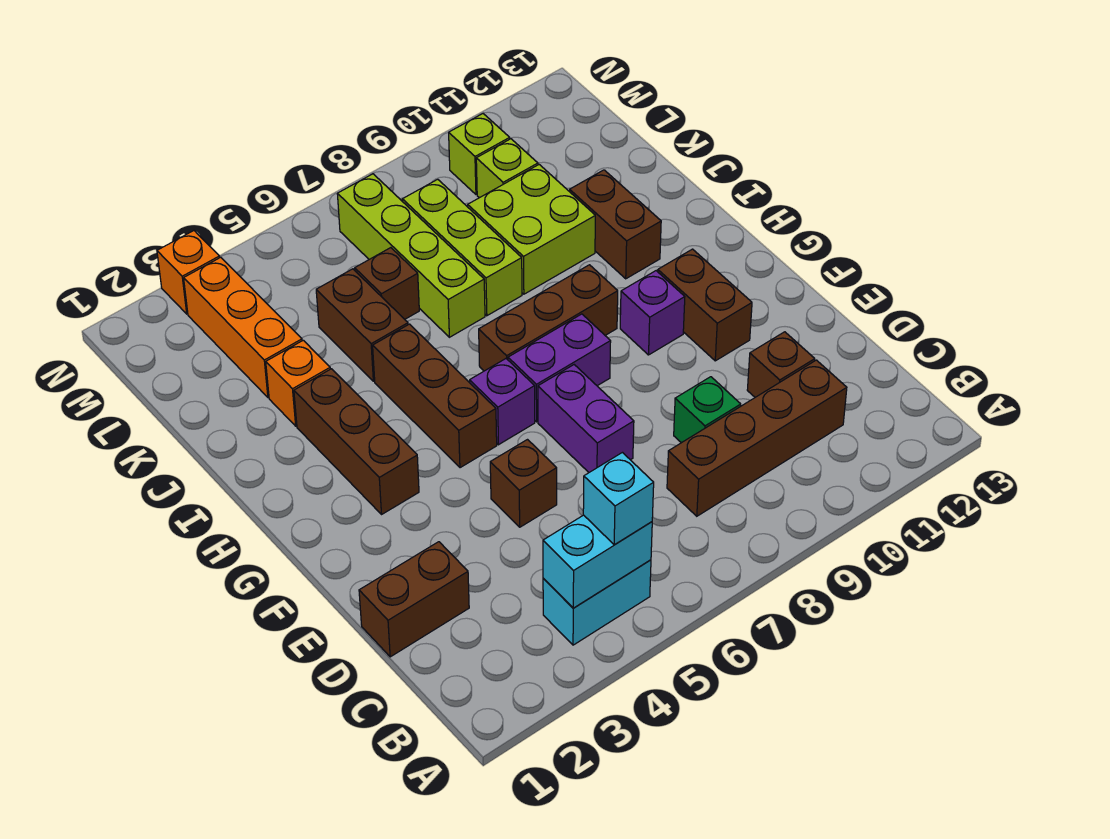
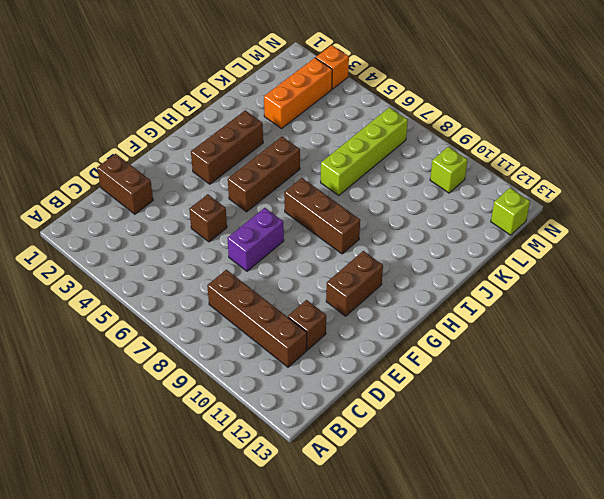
lime brick M13 level 1 -> lime brick L10 level 1
none -> cyan brick B4:B5 level 1
none -> green brick D9 level 1
none -> purple brick G6 level 1

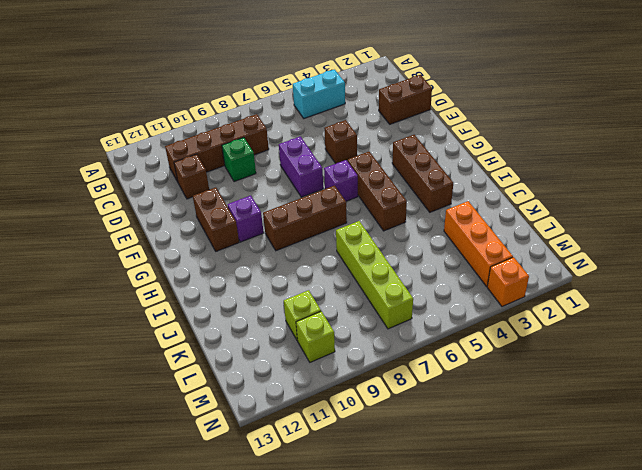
none -> purple brick G7:G8 level 1
none -> brown brick I11:J11 level 1
none -> orange brick J3 level 1

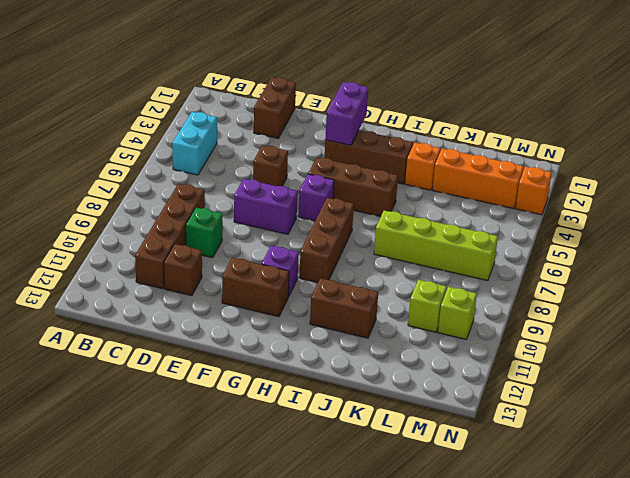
purple brick G2:G3 level 2 -> purple brick G7:G8 level 1
none -> brown brick J5:K5 level 1
none -> lime brick J8:L8 level 1
none -> lime brick J9:K10 level 1

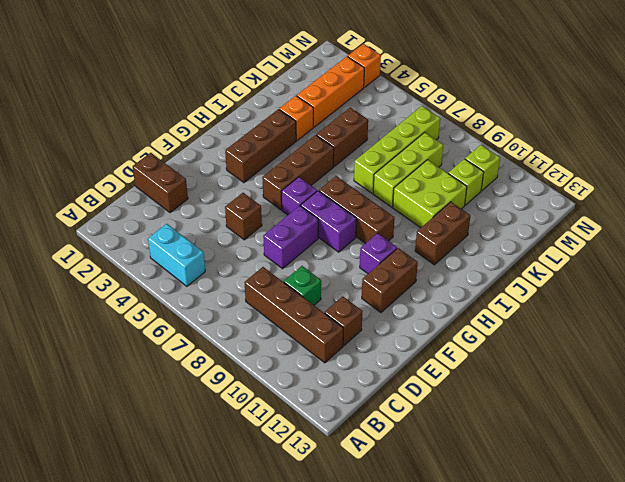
none -> brown brick K6 level 1
none -> cyan brick B4:B5 level 2
none -> cyan brick B5 level 3

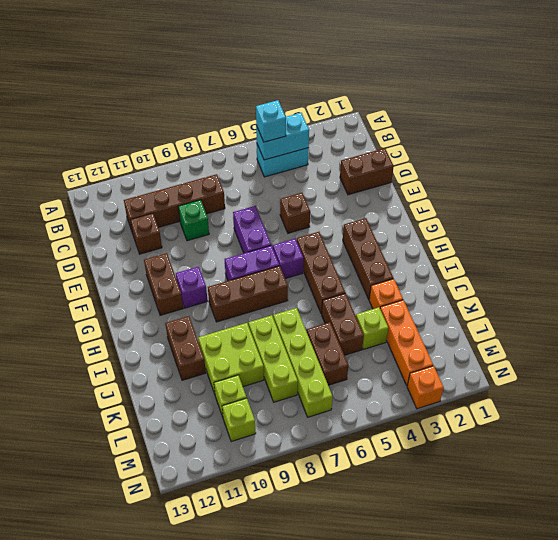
lime brick K4 level 1 -> none
brown brick K6:L6 level 1 -> brown brick K6 level 1

